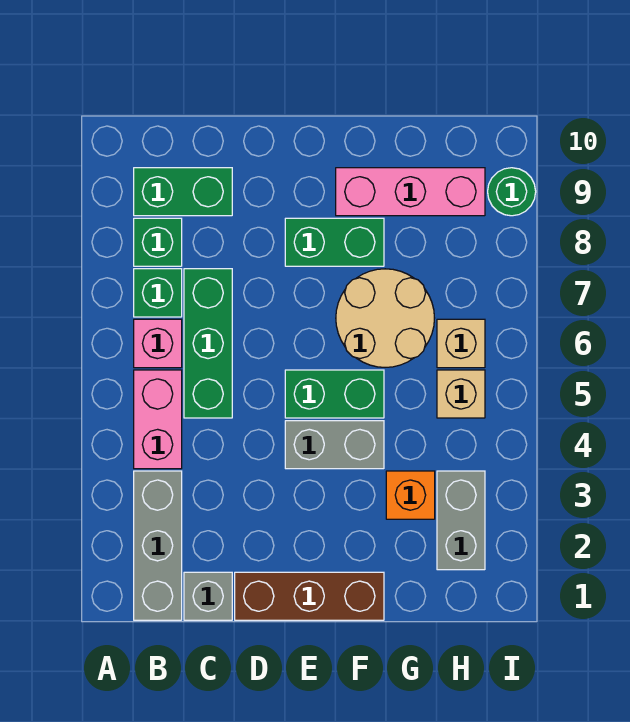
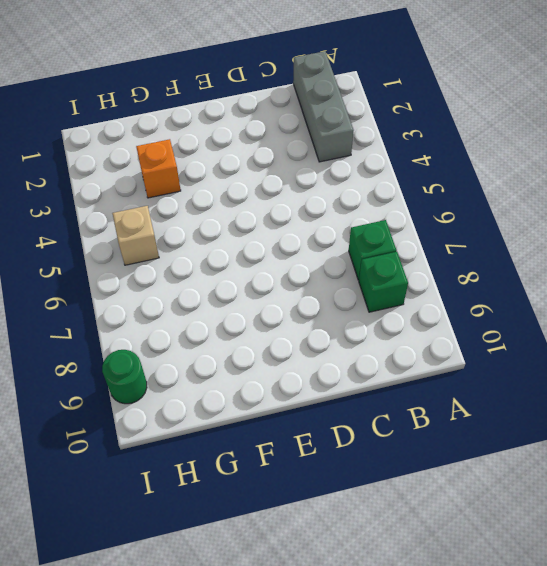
none -> pink brick B4:B5 level 1
none -> pink brick B6 level 1
none -> green brick B9:C9 level 1

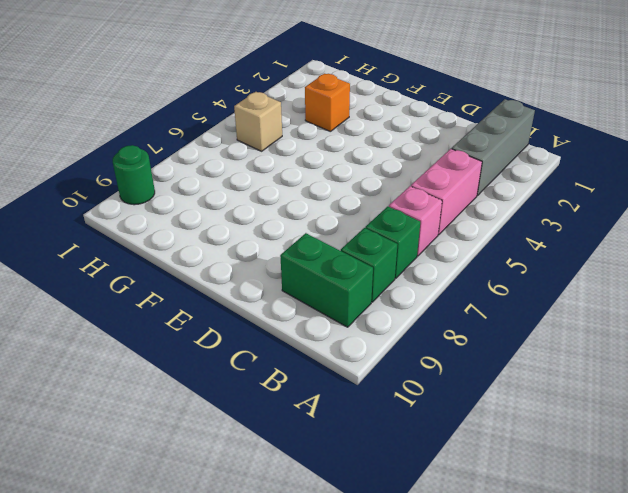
none -> grey brick C1 level 1
none -> green brick C5:C7 level 1
none -> brown brick D1:F1 level 1

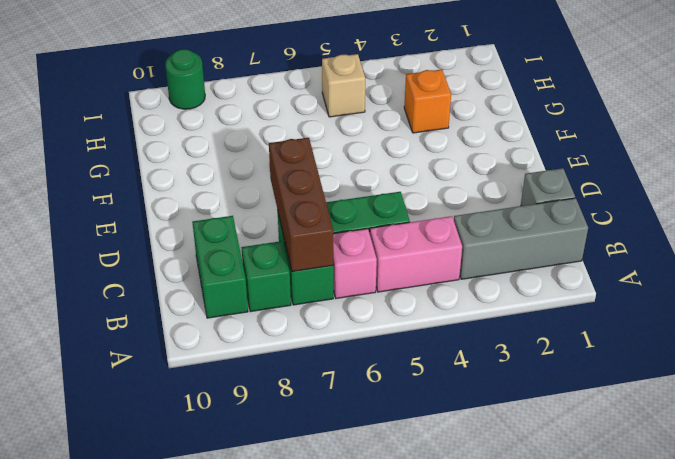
brown brick B7:D7 level 2 -> brown brick D1:F1 level 1
none -> grey brick E4:F4 level 1
none -> green brick E5:F5 level 1
none -> green brick E8:F8 level 1

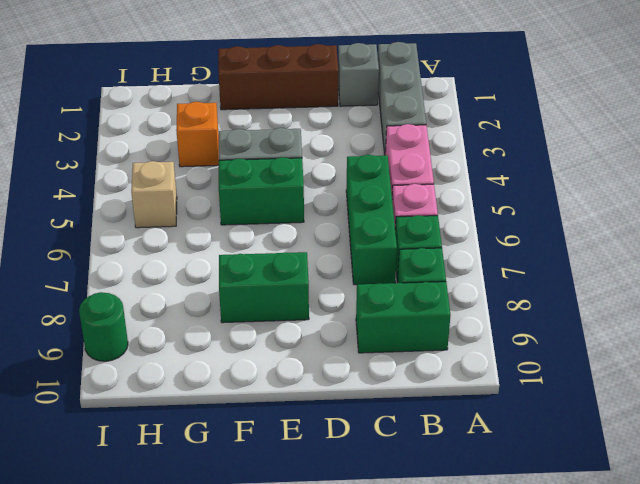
none -> tan round brick F6:G7 level 1
none -> pink brick F9:H9 level 1
none -> grey brick H2:H3 level 1

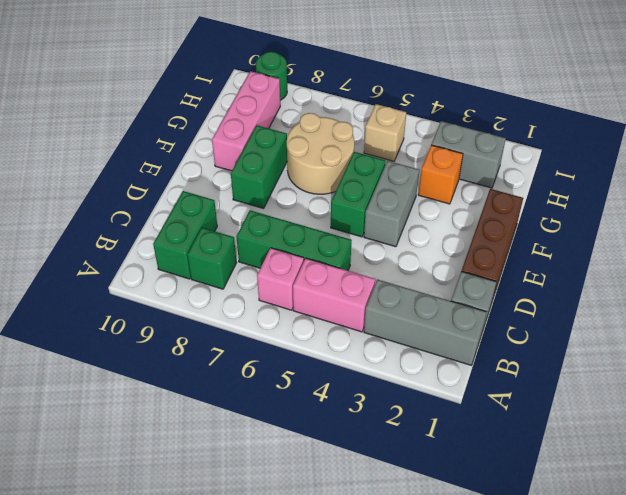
none -> green brick B7 level 1
none -> tan brick H6 level 1

